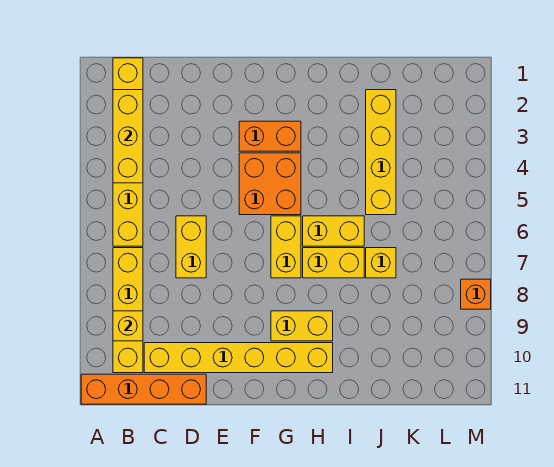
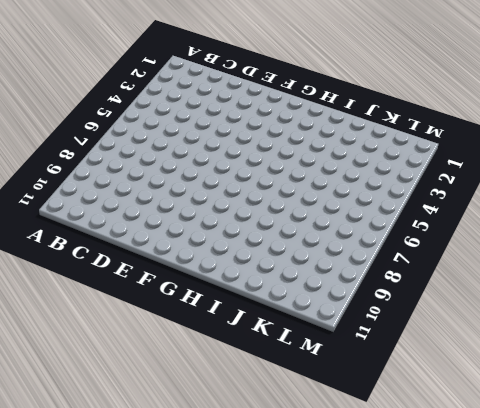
none -> orange brick A11:D11 level 1
none -> yellow brick B1:B6 level 1
none -> yellow brick B7:B10 level 1

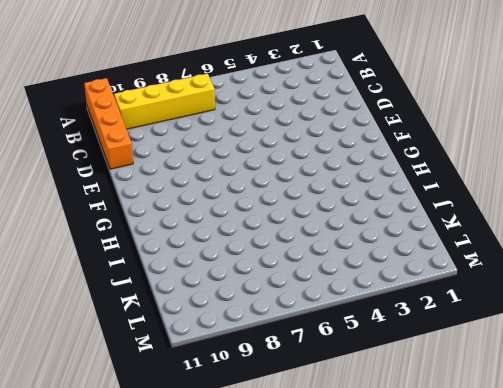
none -> yellow brick B1:B6 level 1
none -> yellow brick C10:H10 level 1
none -> yellow brick D6:D7 level 1

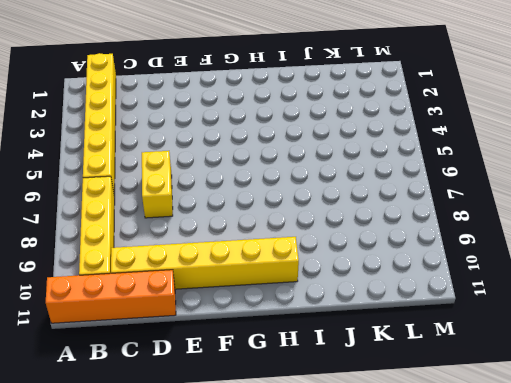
none -> orange brick F3:G3 level 1
none -> orange brick F4:G5 level 1
none -> yellow brick G6:G7 level 1

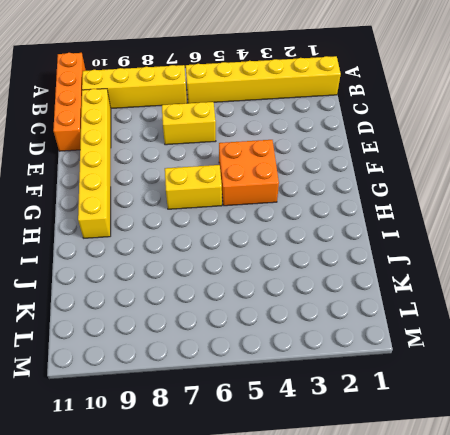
none -> orange brick F3:G3 level 1
none -> yellow brick G9:H9 level 1
none -> yellow brick H6:I6 level 1

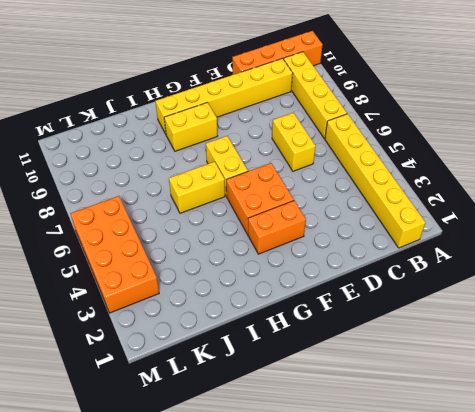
orange brick L3:M6 level 1 -> none
none -> yellow brick H7:I7 level 1
none -> yellow brick J2:J5 level 1
none -> yellow brick J7 level 1

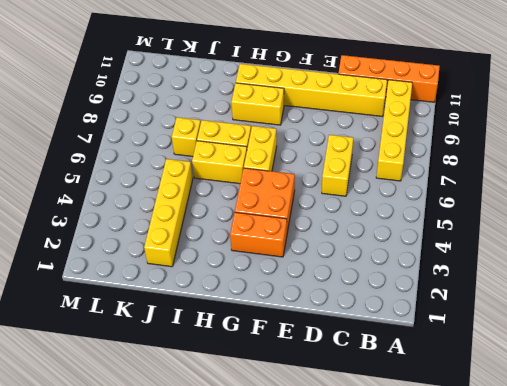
none -> yellow brick B1:B6 level 1
none -> orange brick M8 level 1
none -> yellow brick B2:B4 level 2

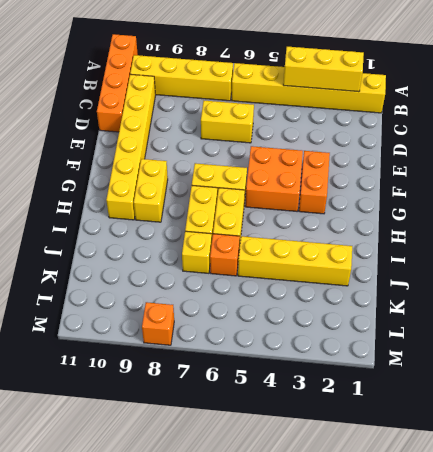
orange brick J6 level 1 -> none
none -> yellow brick B9 level 2

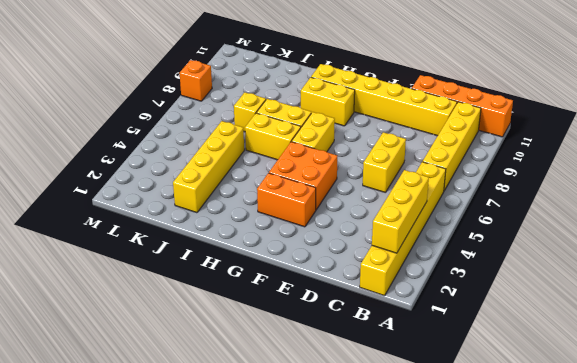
none -> yellow brick B9 level 2

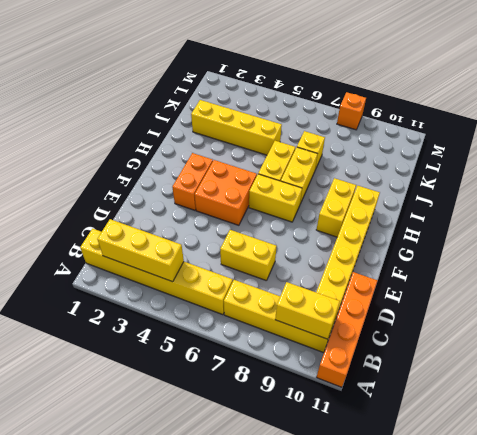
yellow brick B9:B10 level 2 -> yellow brick B9 level 2

